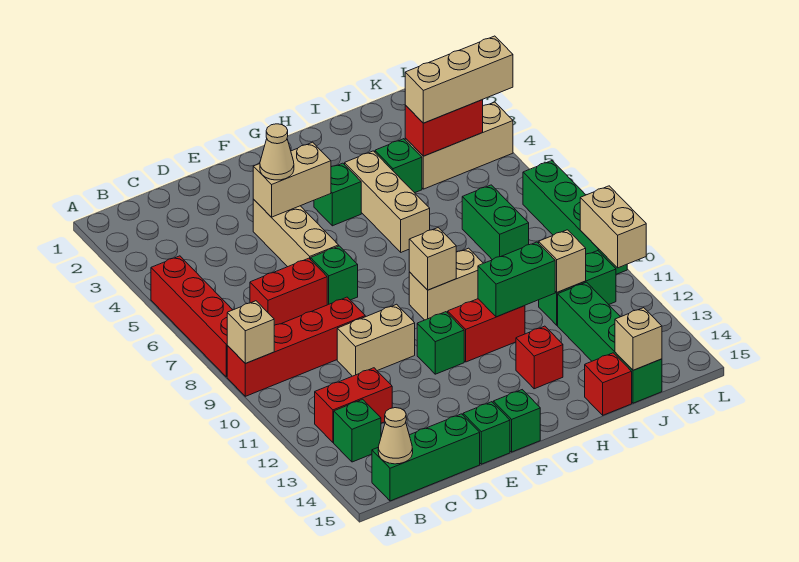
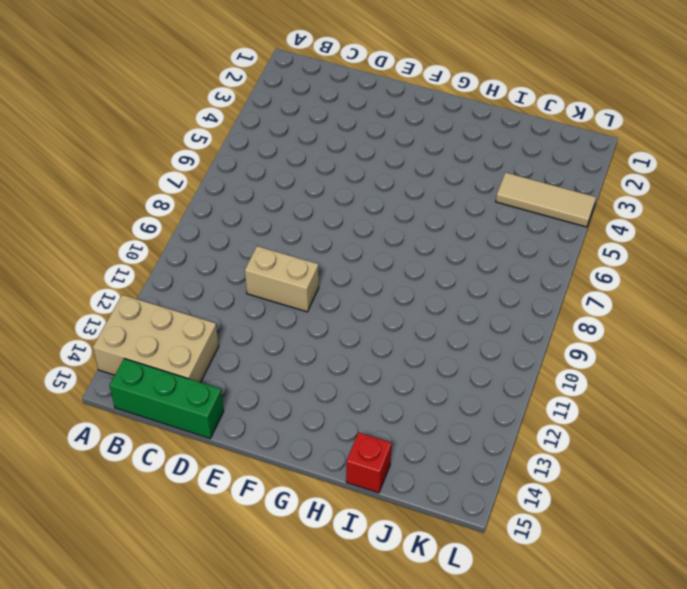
tan brick A13:C14 level 1 -> green brick B13 level 1
tan tile J4:L4 level 1 -> tan brick J4:L4 level 1
none -> red brick A5:A8 level 1
none -> red brick A9:D9 level 1
none -> red brick B12:C12 level 1
none -> red brick C7:D7 level 1

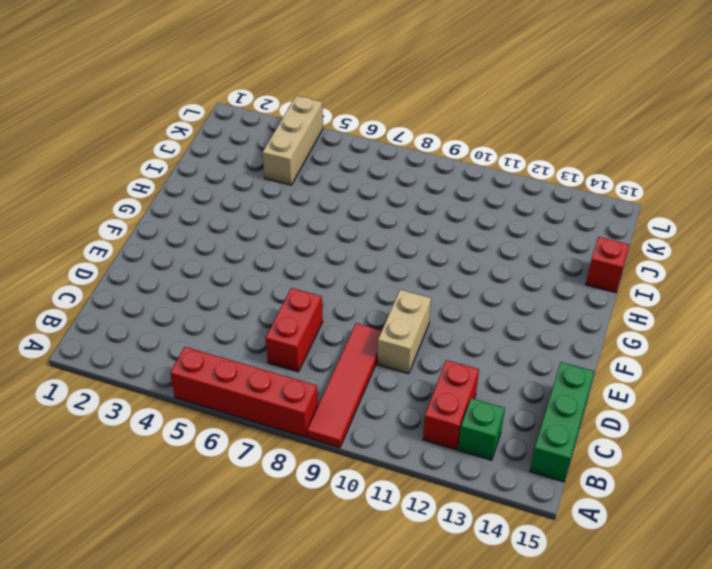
red tile A9:D9 level 1 -> red brick A9:D9 level 1
none -> tan brick E4:E6 level 1
none -> green brick E7 level 1
none -> green brick E15 level 1
none -> green brick F11 level 1

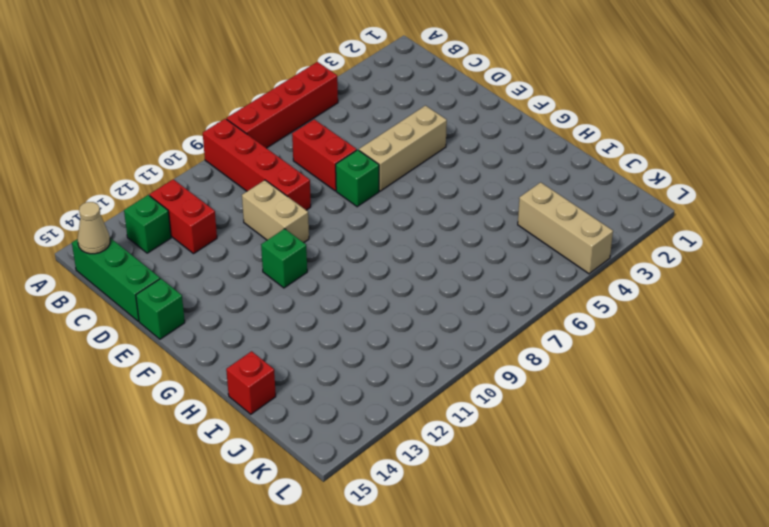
none -> green brick F15 level 1
none -> green brick G4 level 1
none -> tan brick G9:H9 level 1
none -> red brick G11:H11 level 1

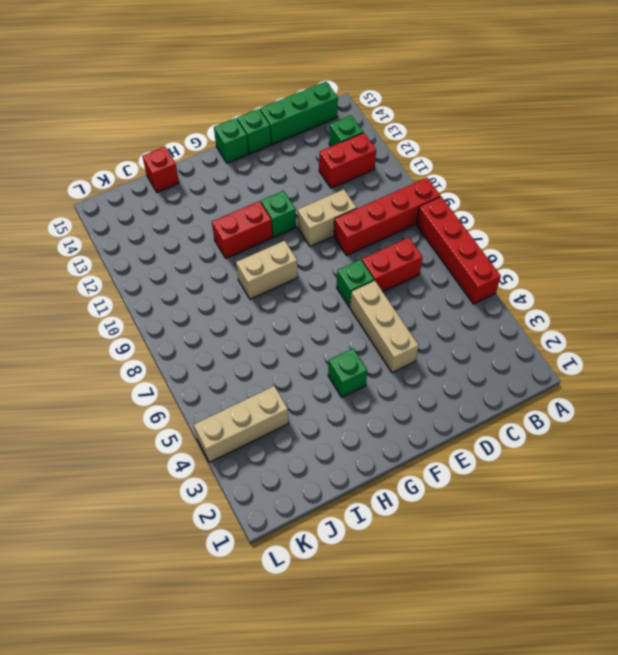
none -> tan brick H4:H6 level 1
none -> red brick H13 level 1
none -> green brick I4 level 1
none -> green brick J7:J8 level 1

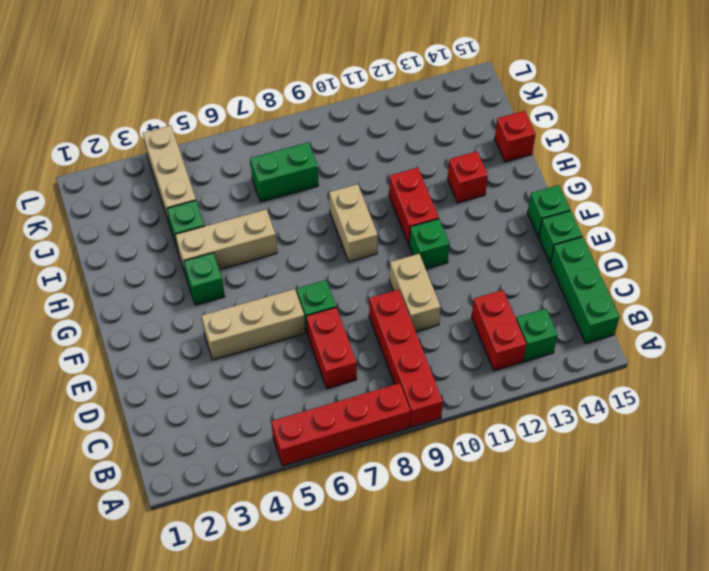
none -> green brick J11:K11 level 1
none -> green brick J12:J15 level 1
none -> green brick L7:L10 level 1
none -> tan brick A9 level 2

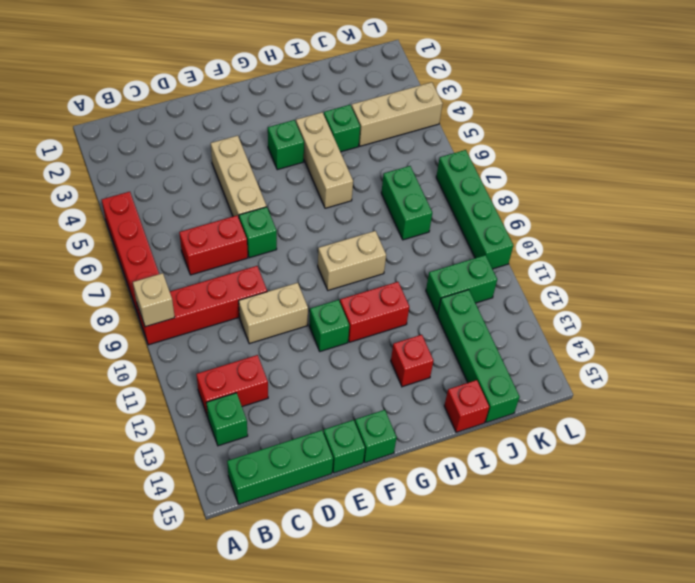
none -> tan cone B15 level 2
none -> tan brick E4:F4 level 2
none -> tan brick G9 level 2
none -> green brick H11:I11 level 2

